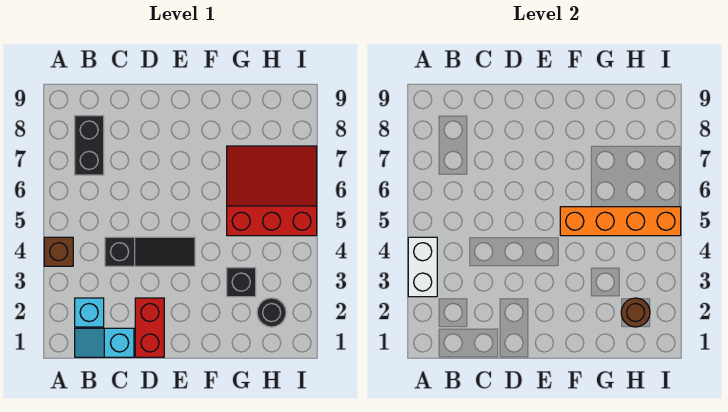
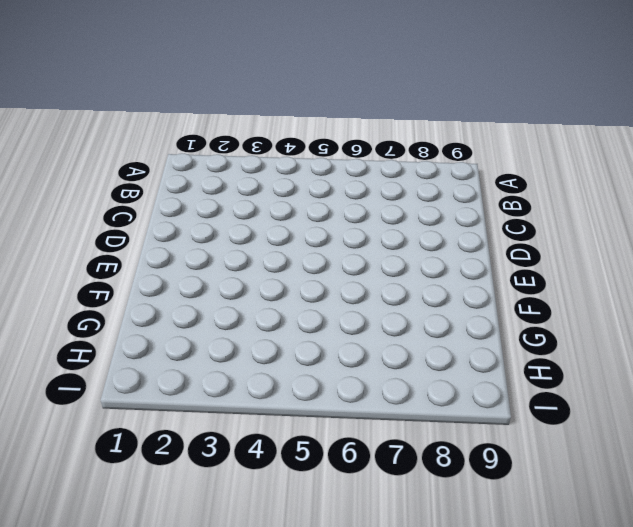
none -> brown brick A4 level 1
none -> cyan slope B1:C1 level 1 top C
none -> cyan brick B2 level 1

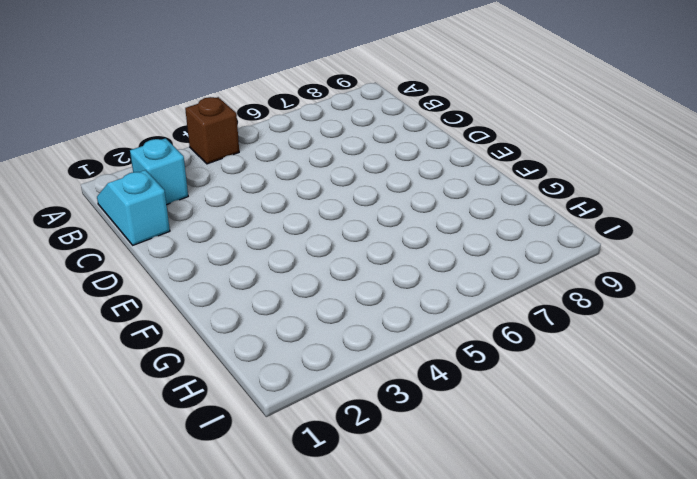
none -> black brick B7:B8 level 1
none -> black slope C4:E4 level 1 top C
none -> red brick D1:D2 level 1

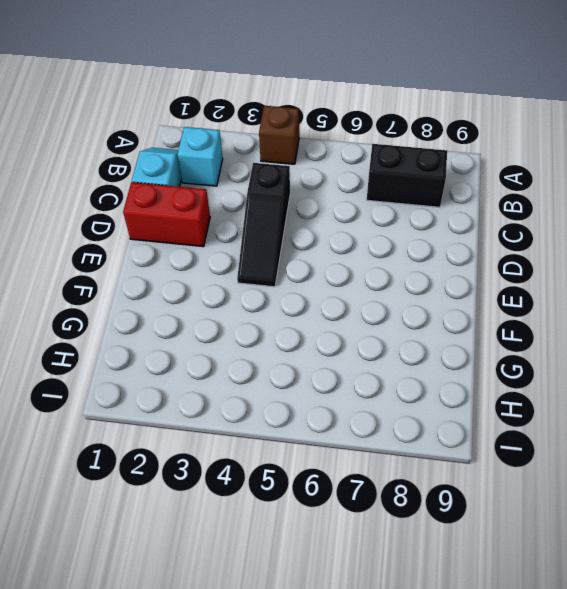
none -> black brick G3 level 1
none -> red slope G5:I7 level 1 top 5
none -> black round brick H2 level 1

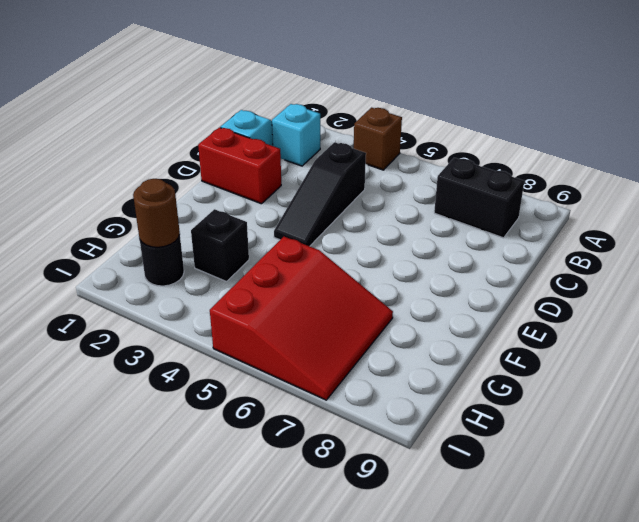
none -> white brick A3:A4 level 2
none -> orange brick F5:I5 level 2

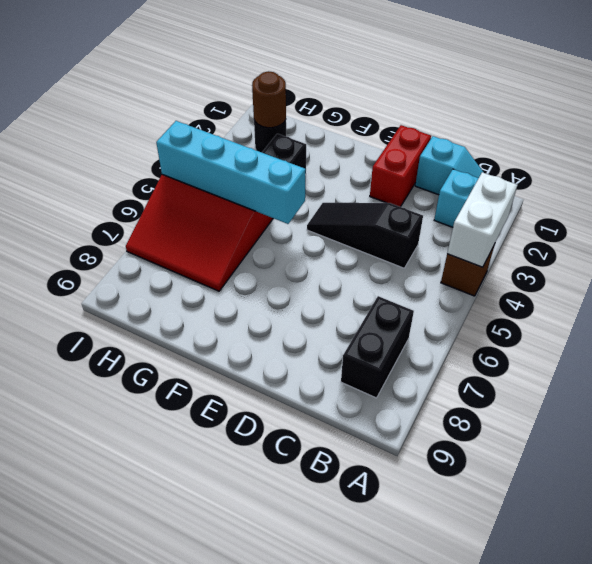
cyan brick F5:I5 level 2 -> orange brick F5:I5 level 2

